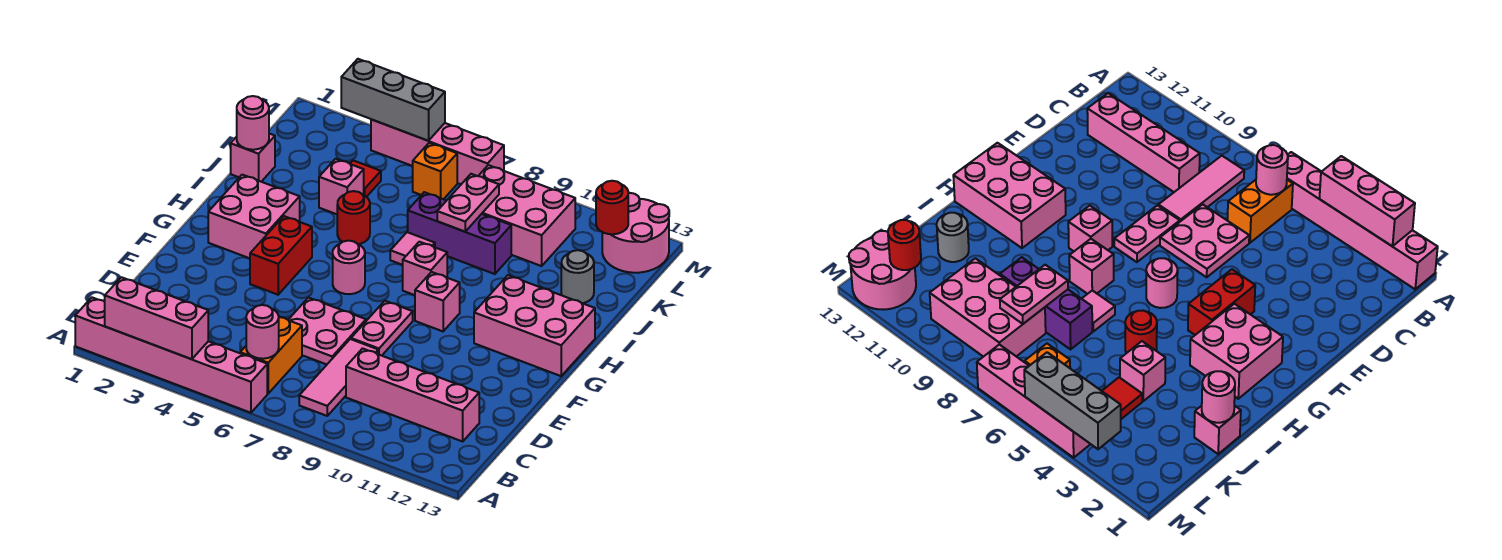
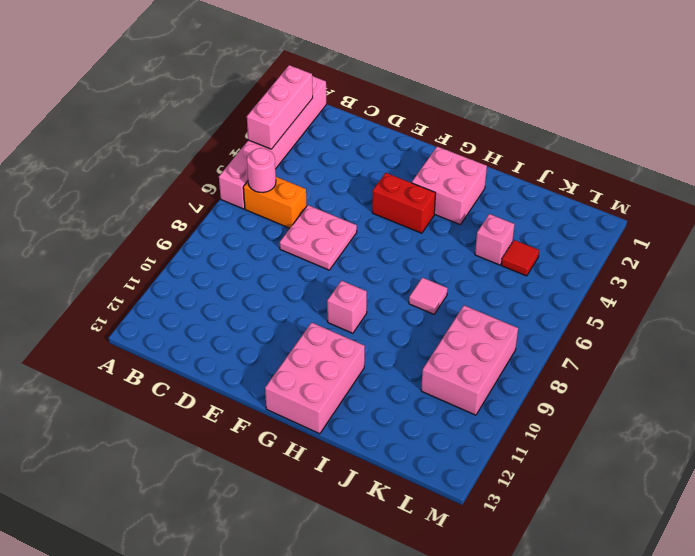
none -> pink tile B8:D8 level 1
none -> pink brick C9:C12 level 1
none -> pink plate E8:F8 level 1

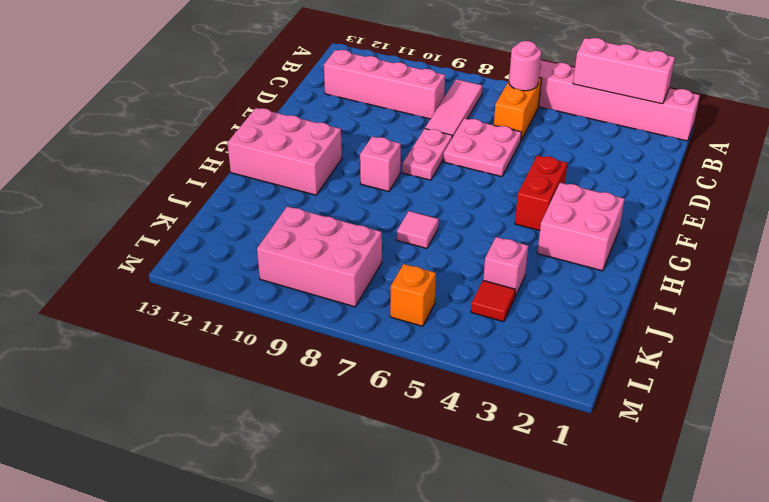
none -> pink round brick G6 level 1
none -> pink brick H8 level 1
none -> red round brick I5 level 1

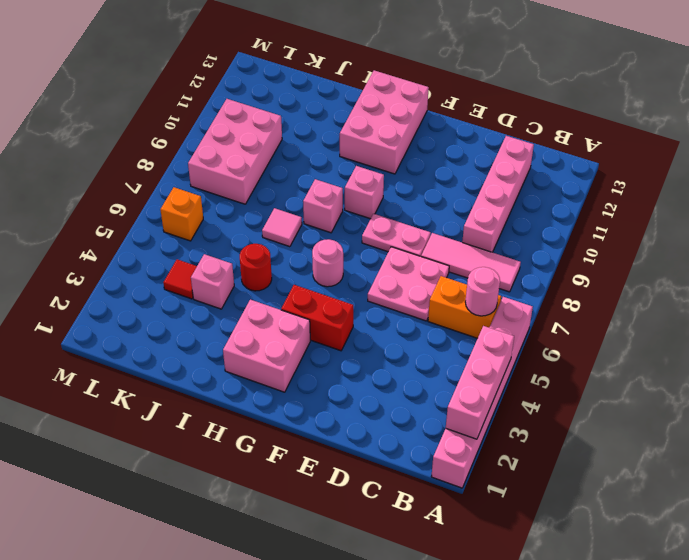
none -> pink brick J1 level 1
none -> purple brick J7:J9 level 1
none -> grey round brick J12 level 1

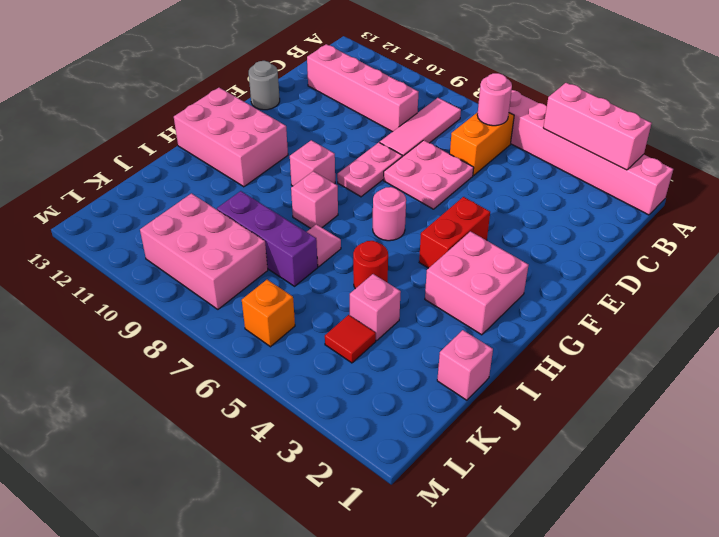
grey round brick E13 level 1 -> grey round brick J12 level 1
none -> pink round brick L12:M13 level 1
none -> pink brick M4:M7 level 1
none -> pink round brick J1 level 2

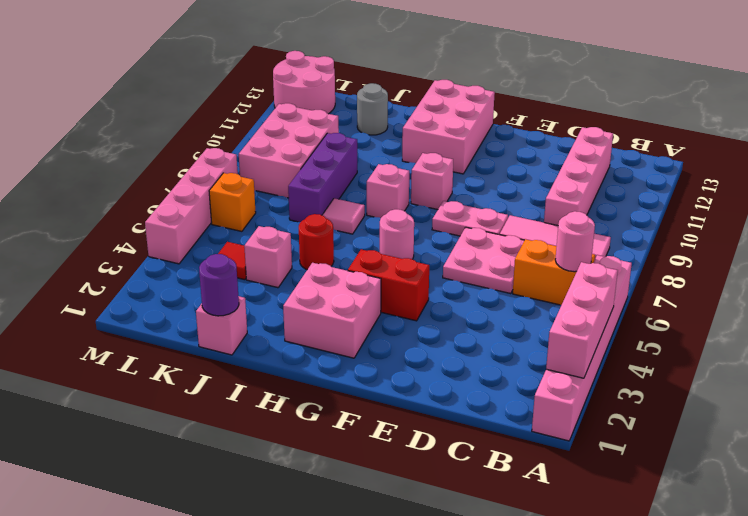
purple round brick J1 level 2 -> pink round brick J1 level 2
none -> pink plate J8:K8 level 2
none -> red round brick L12 level 2
none -> grey brick M3:M5 level 2

